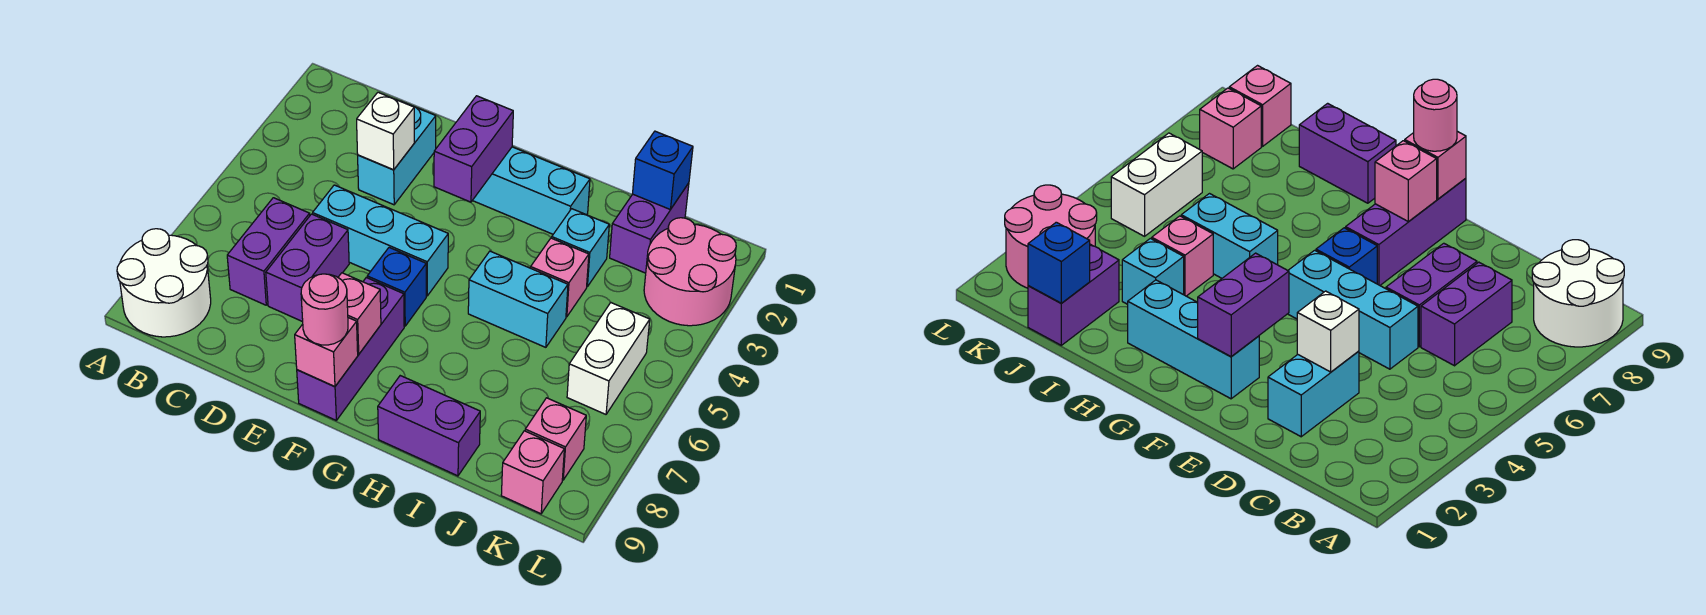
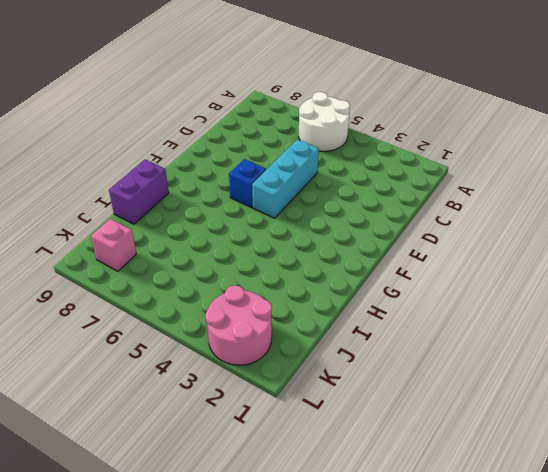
white round brick A5:B6 level 1 -> white round brick A8:B9 level 1
none -> purple brick C6:C7 level 1
none -> cyan brick D2:D3 level 1
none -> purple brick D6:D7 level 1

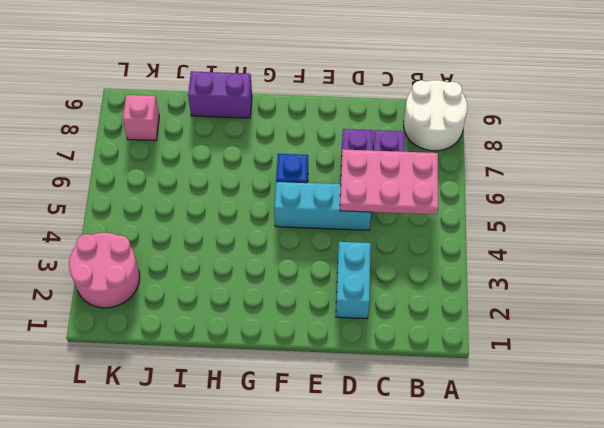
pink plate B5:D6 level 2 -> none
none -> cyan brick F2:H2 level 1
none -> purple brick F7:F9 level 1
none -> cyan brick H5:I5 level 1

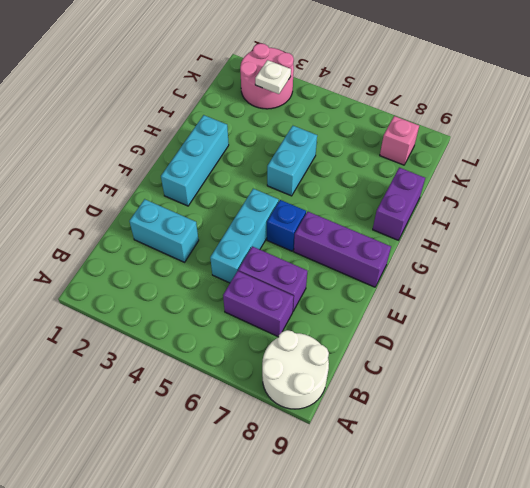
white plate K3 level 2 -> none
none -> cyan brick I3 level 1
none -> pink brick I4 level 1
none -> purple brick J1:J2 level 1

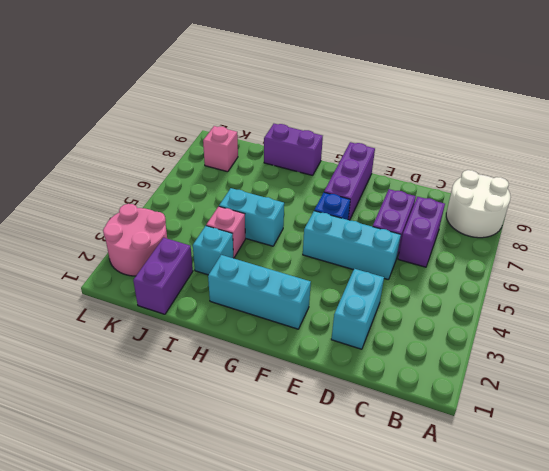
none -> white brick K5:K6 level 1
none -> pink brick K9 level 1
none -> white brick D3 level 2

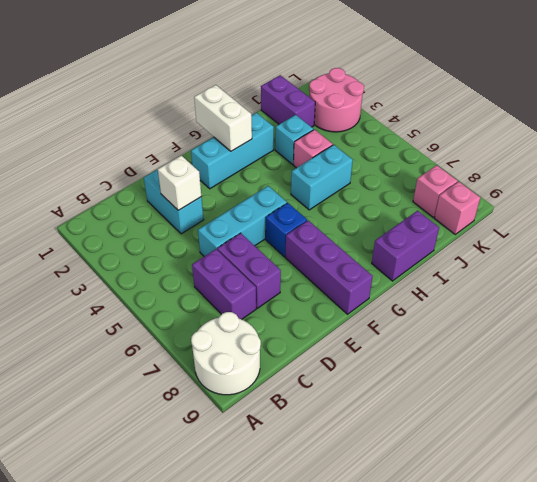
white brick G1:G2 level 2 -> white brick K5:K6 level 1
none -> purple brick F2:F3 level 2
none -> pink brick F8 level 2
none -> pink brick F9 level 2

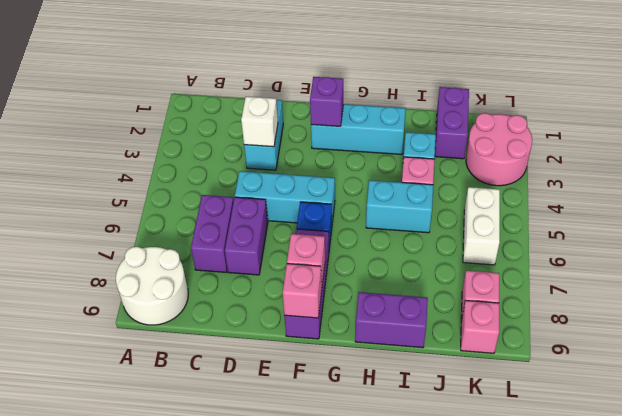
purple brick F2 level 2 -> purple brick F2:F3 level 2
none -> blue brick J1 level 2
none -> pink round brick F9 level 3

